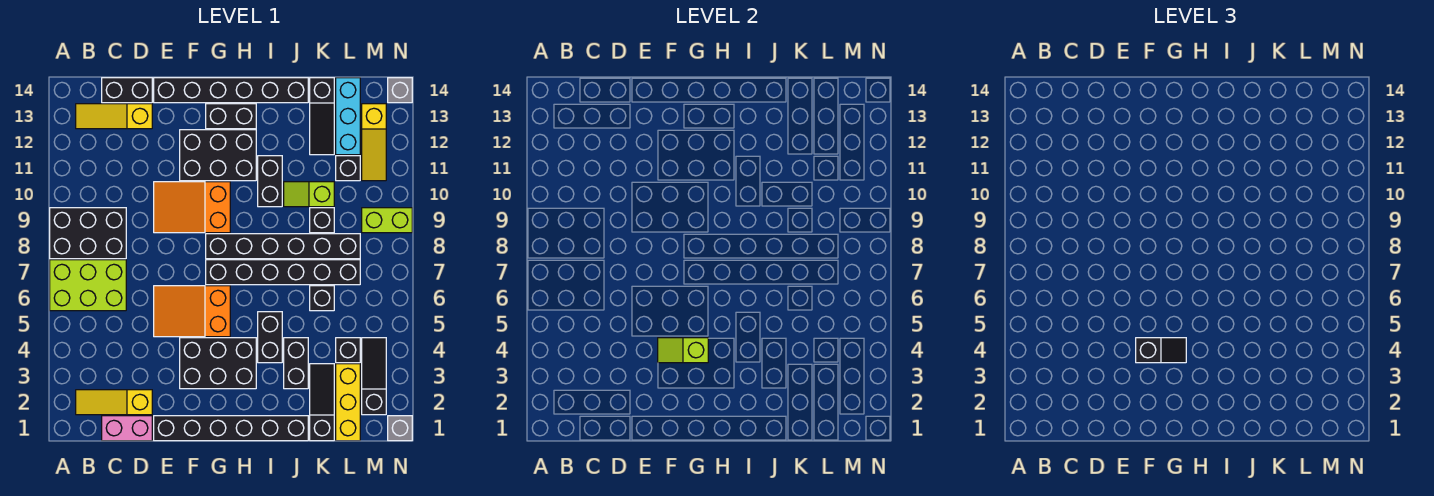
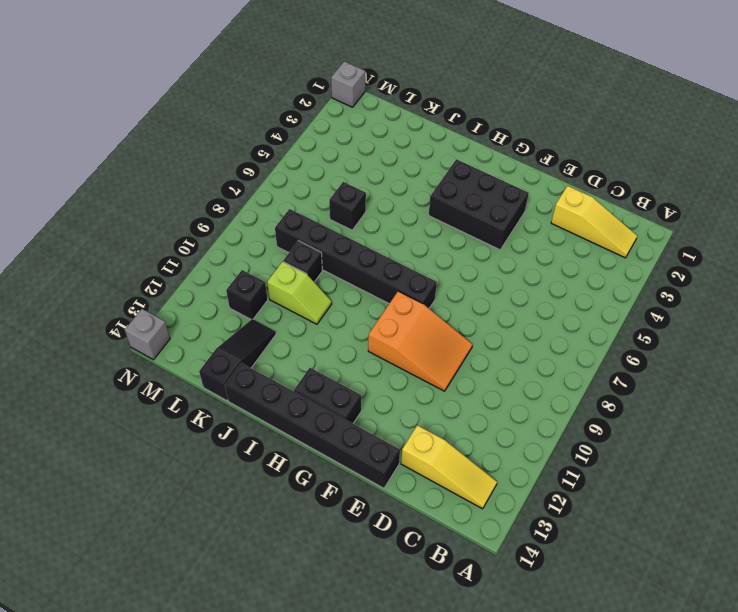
none -> lime brick A6:C7 level 1
none -> black brick A8:C9 level 1
none -> pink brick C1:D1 level 1
none -> black brick C14:D14 level 1

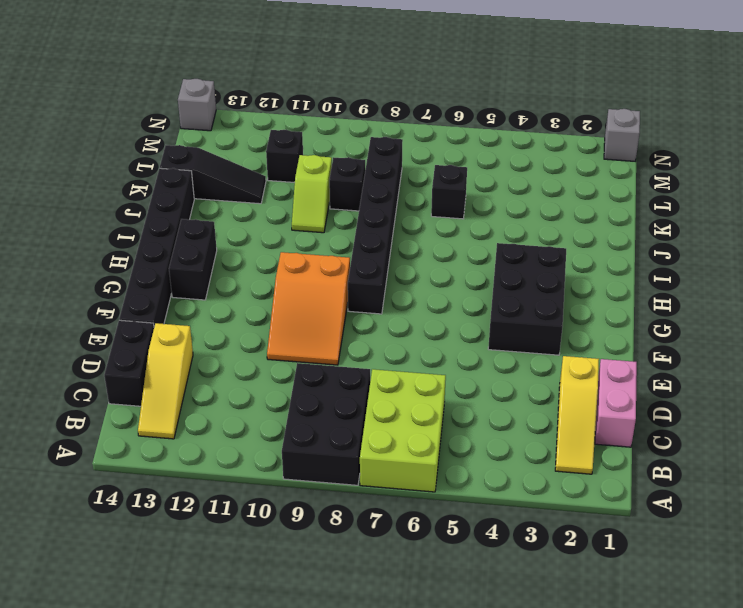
none -> black brick E1:J1 level 1
none -> orange slope E5:G6 level 1 top G
none -> black brick F11:H12 level 1
none -> black brick G7:L7 level 1

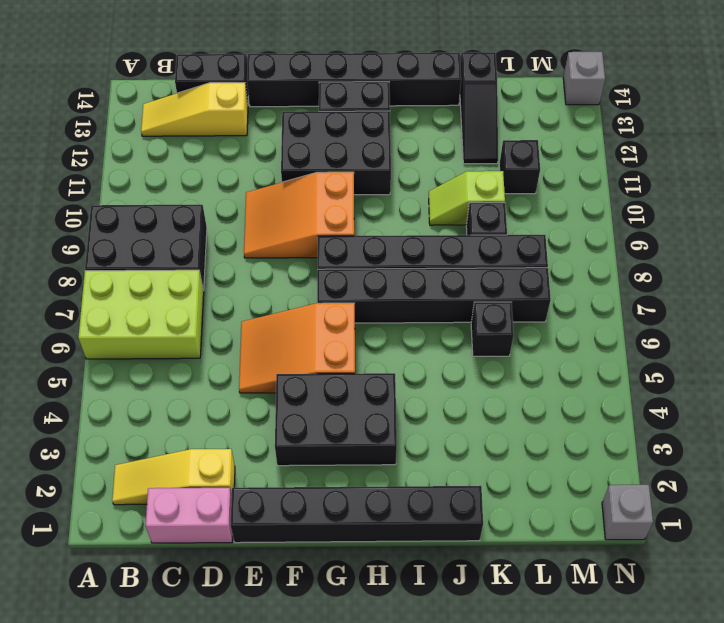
none -> black brick I4:I5 level 1
none -> black brick I10:I11 level 1
none -> black brick J3:J4 level 1
none -> black slope K1:K3 level 1 top 1

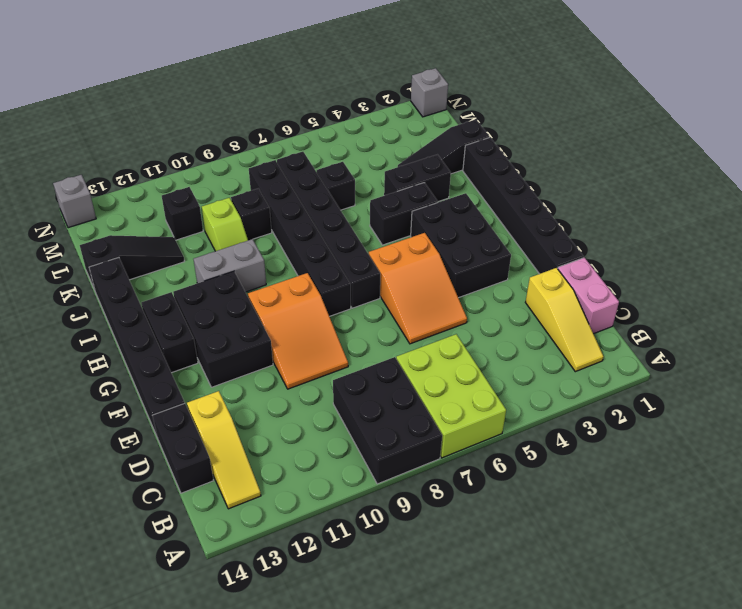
grey brick I10:I11 level 1 -> black brick I10:I11 level 1
none -> yellow brick L1:L3 level 1
none -> black brick L4 level 1
none -> cyan brick L12:L14 level 1
none -> black slope M2:M4 level 1 top 2

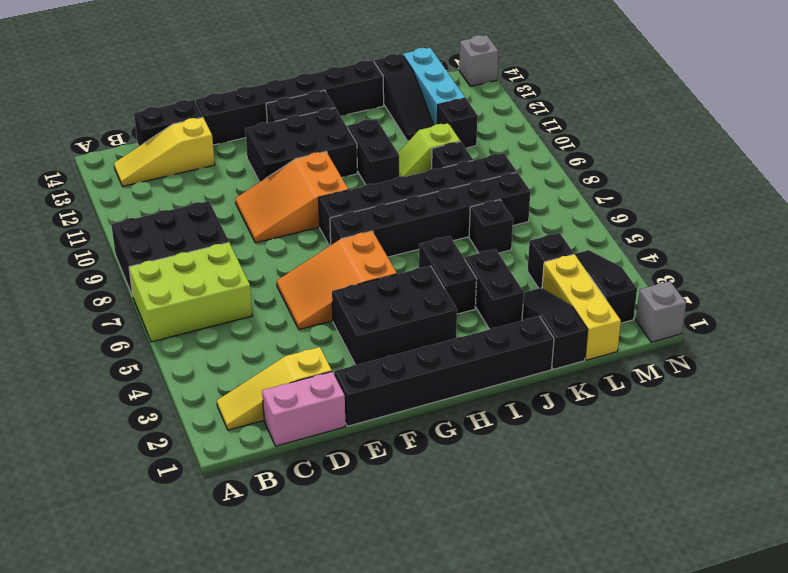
none -> lime brick M9:N9 level 1
none -> yellow slope M11:M13 level 1 top 13
none -> lime slope F4:G4 level 2 top G
none -> black slope F4:G4 level 3 top F

